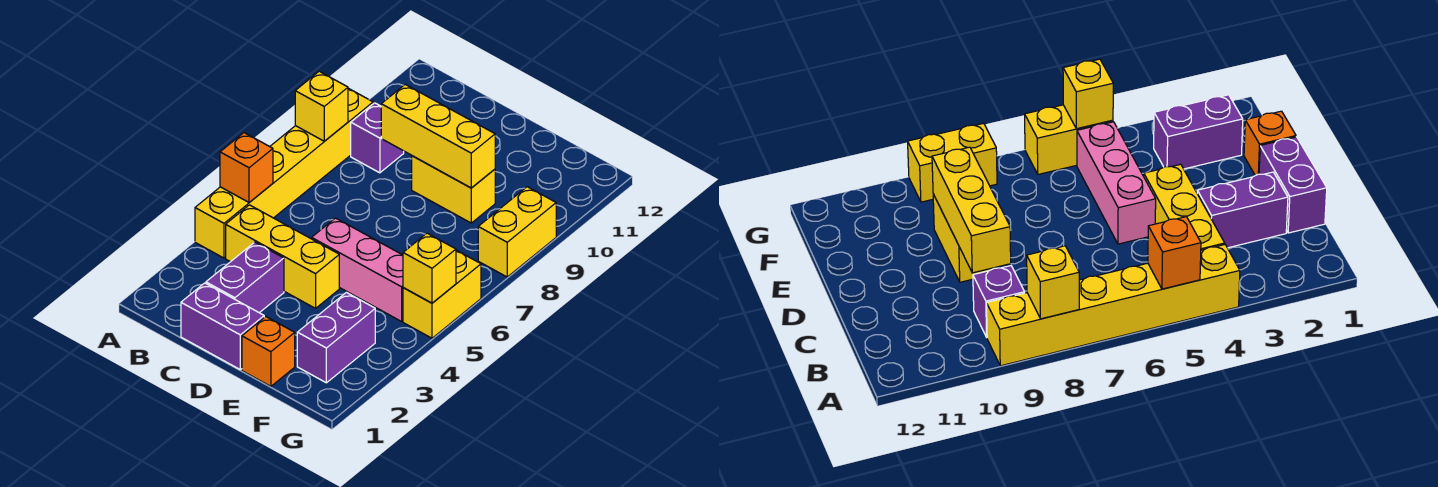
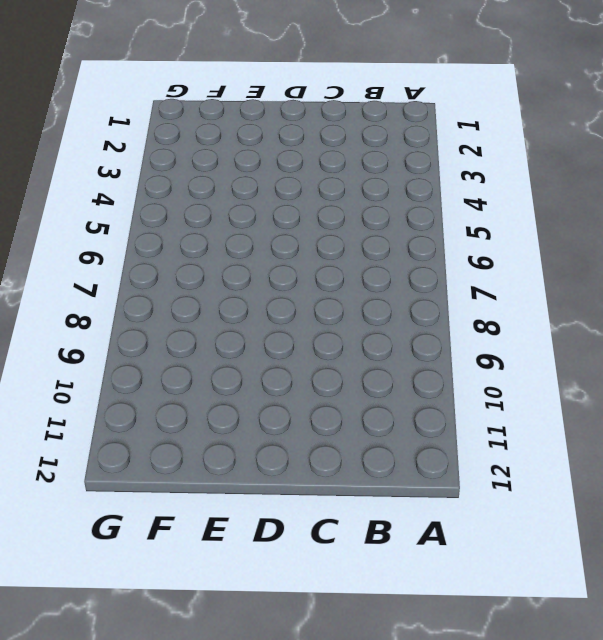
none -> yellow brick A4:A9 level 1
none -> yellow brick B4:D4 level 1
none -> purple brick B9 level 1

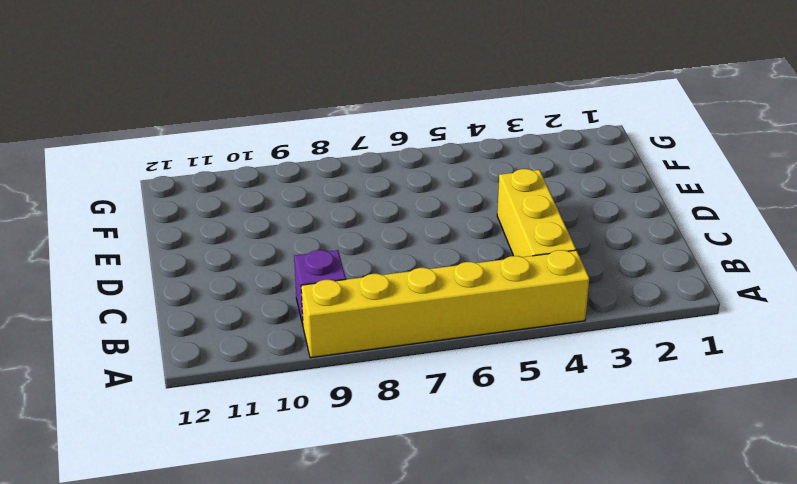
none -> purple brick C1:D1 level 1
none -> purple brick C2:C3 level 1
none -> pink brick D5:F5 level 1

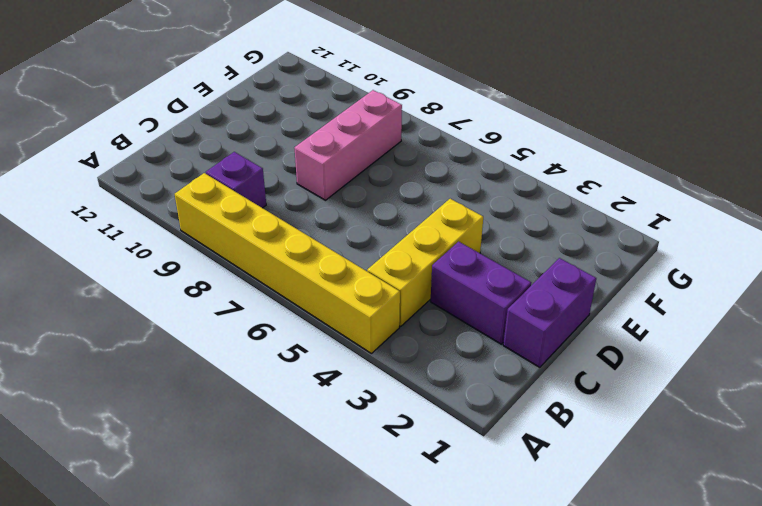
pink brick D8:F8 level 1 -> pink brick D5:F5 level 1
none -> yellow brick D9:E9 level 1
none -> orange brick E1 level 1
none -> purple brick F2:F3 level 1

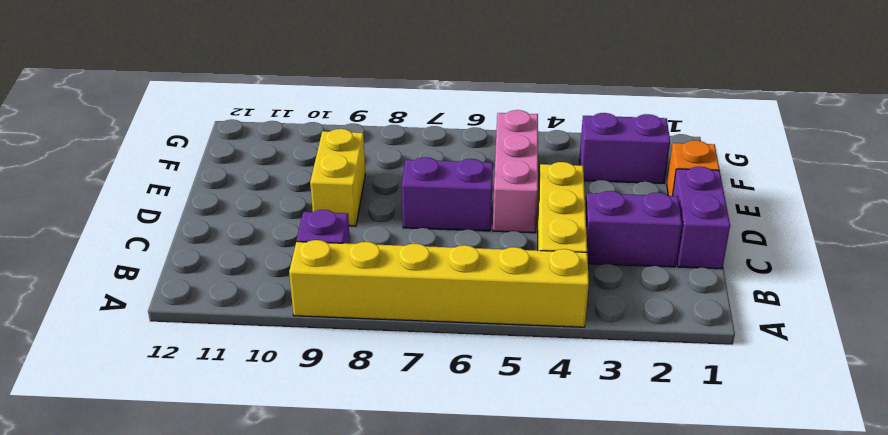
purple brick D6:D7 level 1 -> none
none -> yellow brick G5:G6 level 1
none -> yellow brick G8:G9 level 1
none -> orange brick A5 level 2

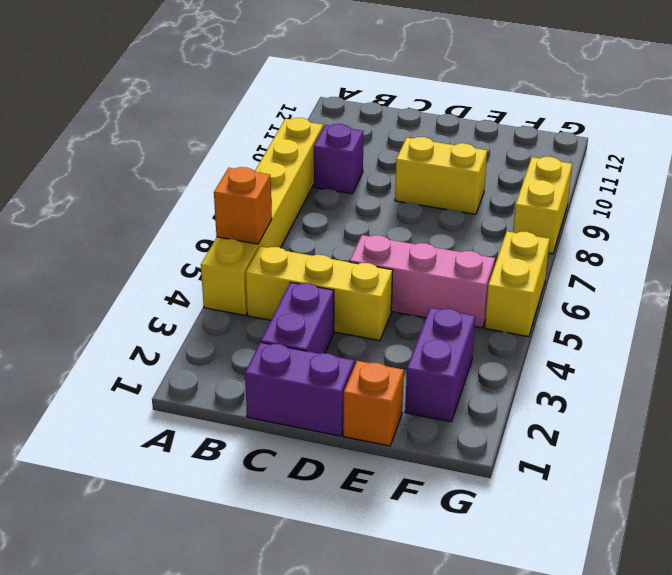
none -> yellow brick A8 level 2
none -> yellow brick C9:E9 level 2
none -> yellow brick G5 level 2

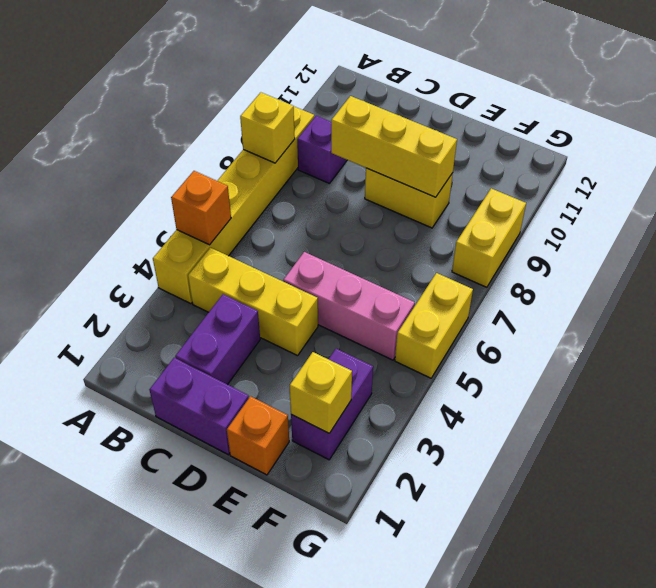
yellow brick F2 level 2 -> yellow brick G5 level 2

